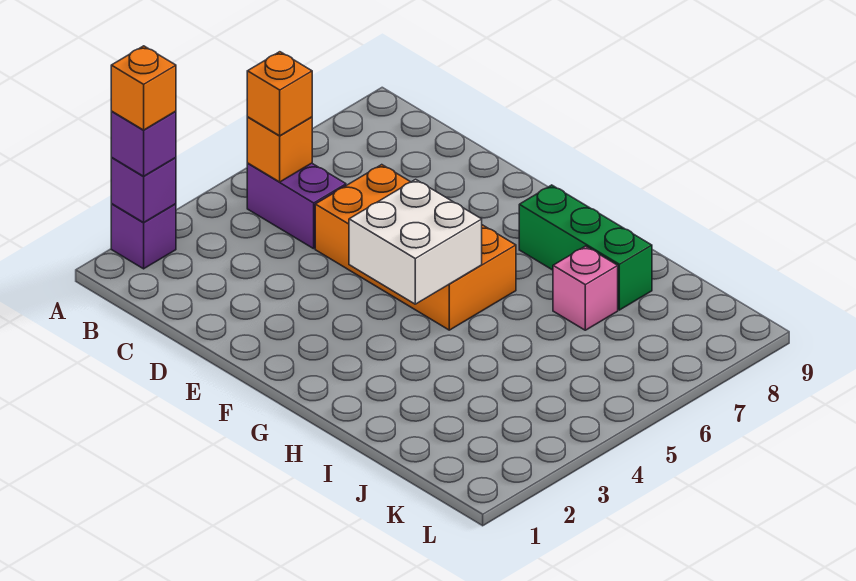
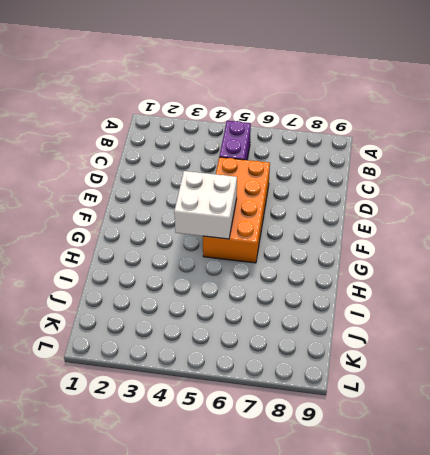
none -> purple brick A2 level 1
none -> green brick G8:I8 level 1

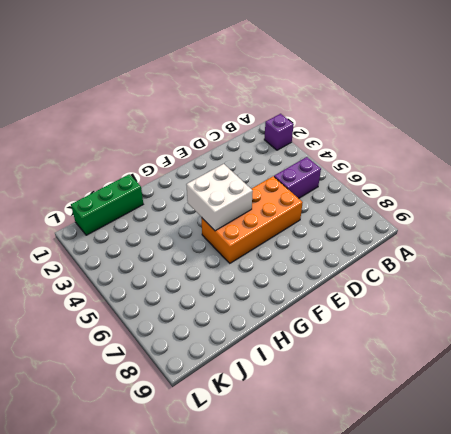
green brick I1:K1 level 1 -> green brick G8:I8 level 1
none -> pink brick I7 level 1
none -> purple brick A2 level 2

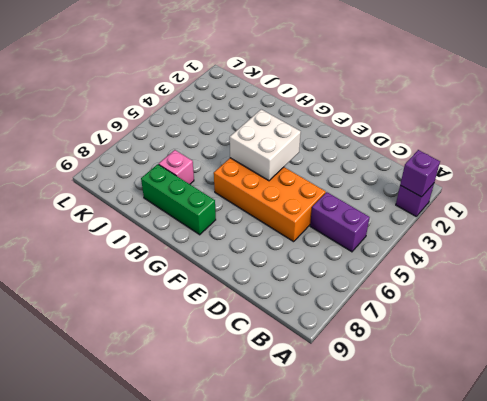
none -> orange brick B5 level 2
none -> purple brick A2 level 3

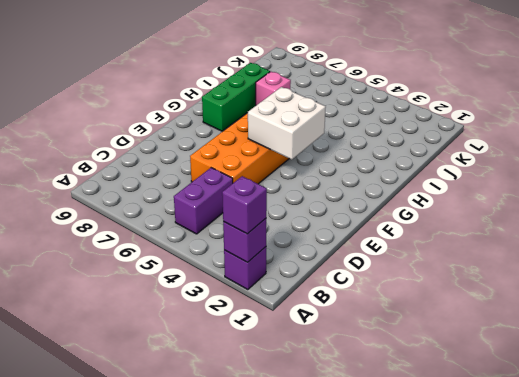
none -> orange brick B5 level 2
none -> orange brick B5 level 3

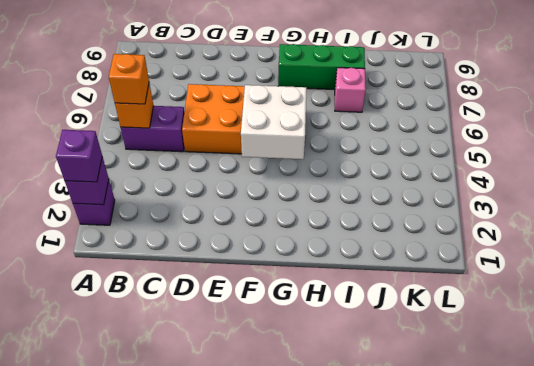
none -> orange brick A2 level 4

